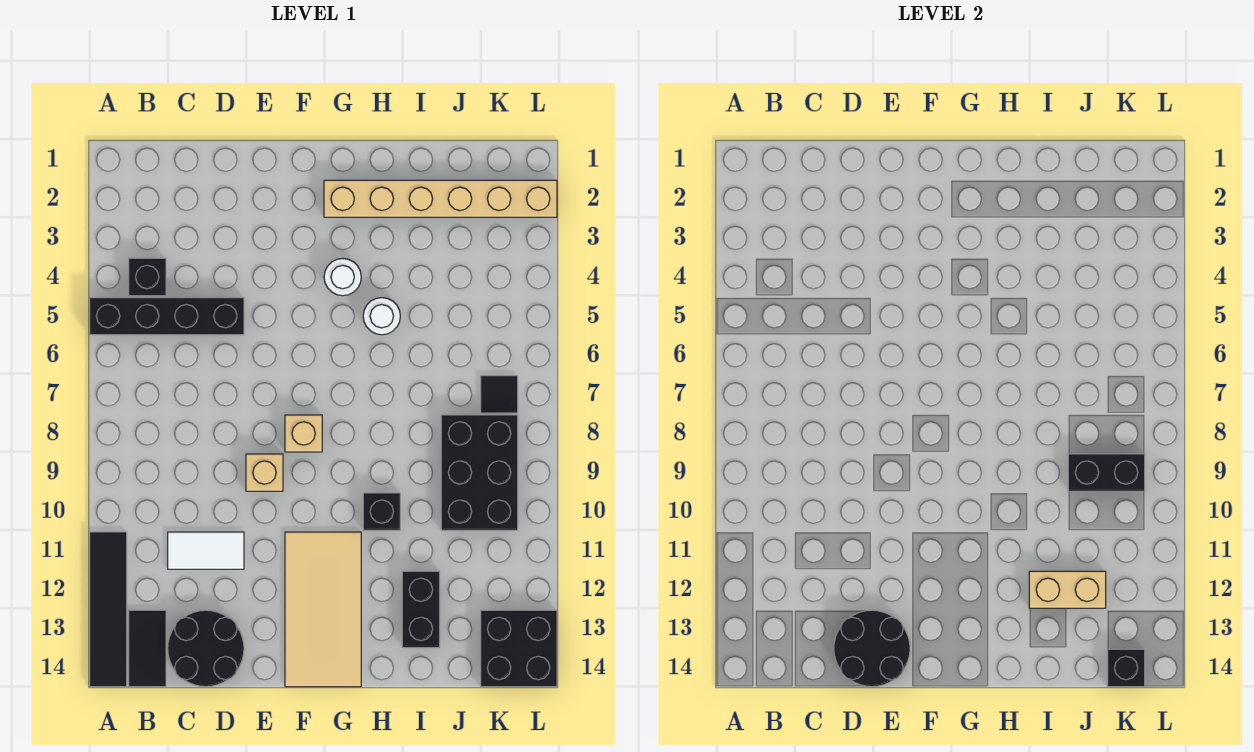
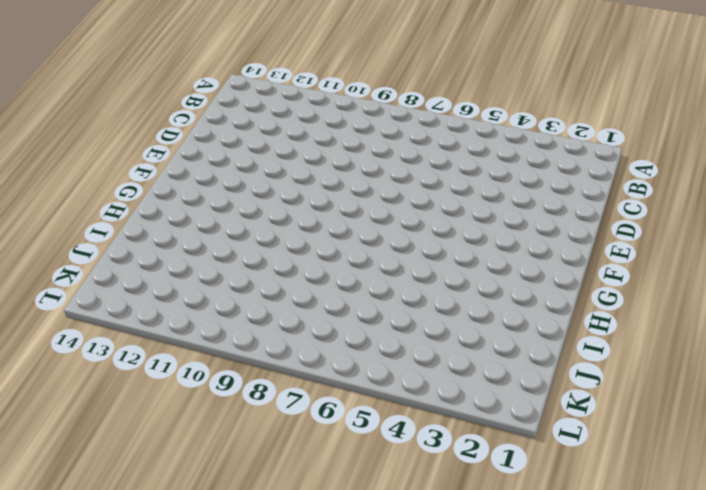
none -> black brick A5:D5 level 1
none -> black tile A11:A14 level 1
none -> black brick B4 level 1

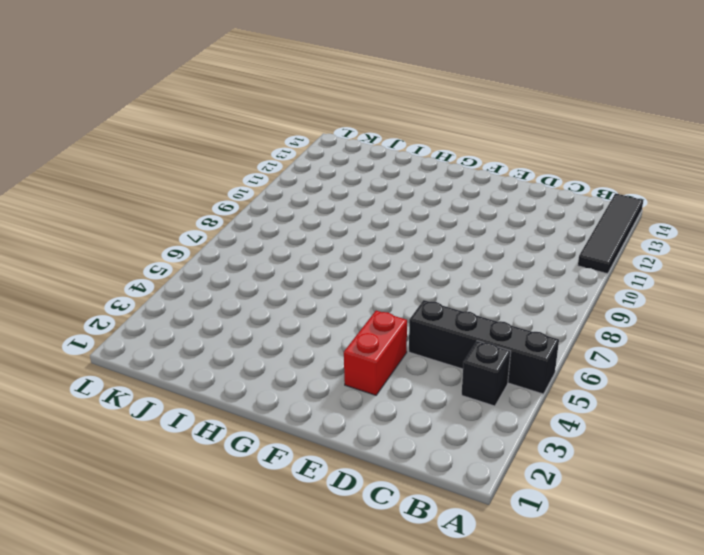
red brick E3:E4 level 1 -> none
none -> black tile B13:B14 level 1
none -> white tile C11:D11 level 1
none -> black round brick C13:D14 level 1

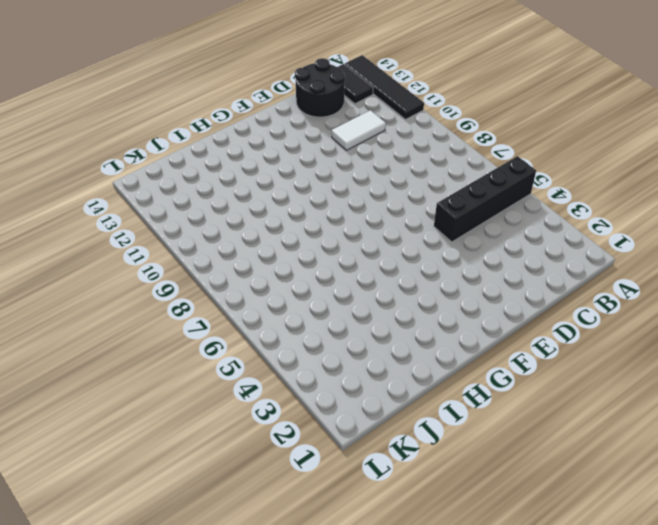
none -> black brick B4 level 1
none -> tan brick E9 level 1
none -> tan brick F8 level 1

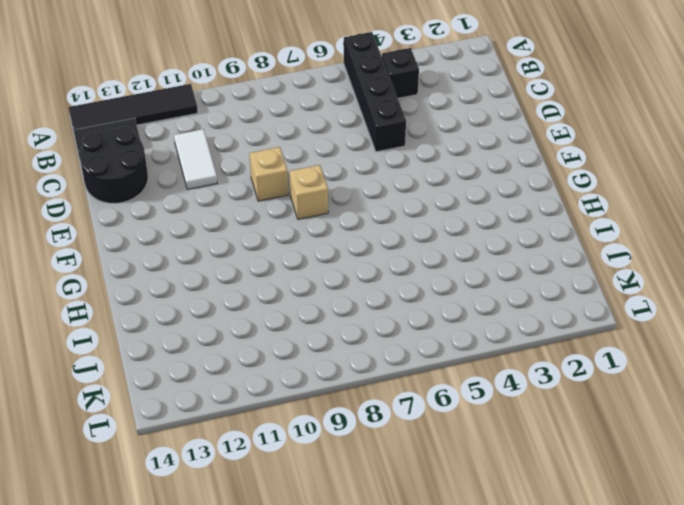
none -> tan tile F11:G14 level 1
none -> tan brick G2:L2 level 1
none -> white round brick G4 level 1

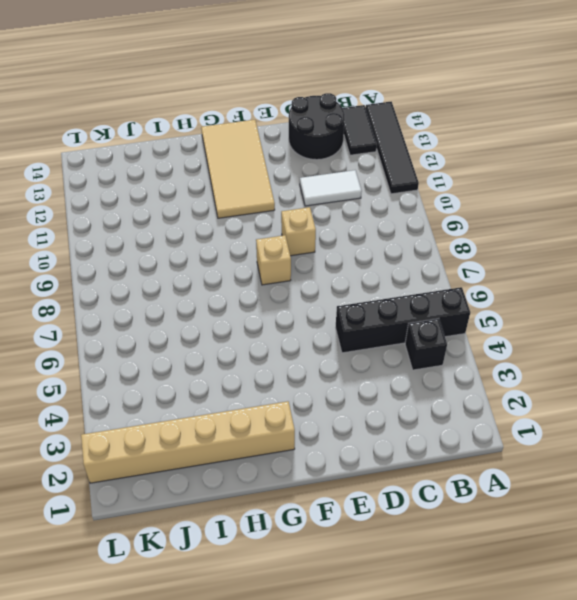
none -> white round brick G4 level 1
none -> white round brick H5 level 1
none -> black brick H10 level 1

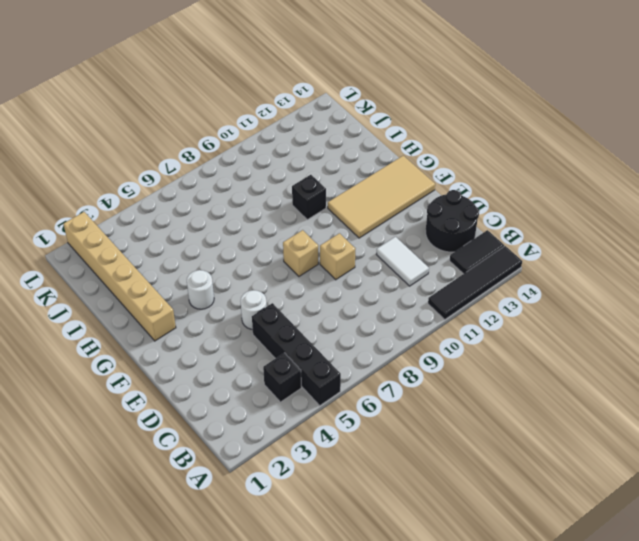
white round brick E5 level 1 -> white round brick H5 level 1
none -> black brick I12:I13 level 1
none -> black brick J8:K10 level 1
none -> black tile K7 level 1

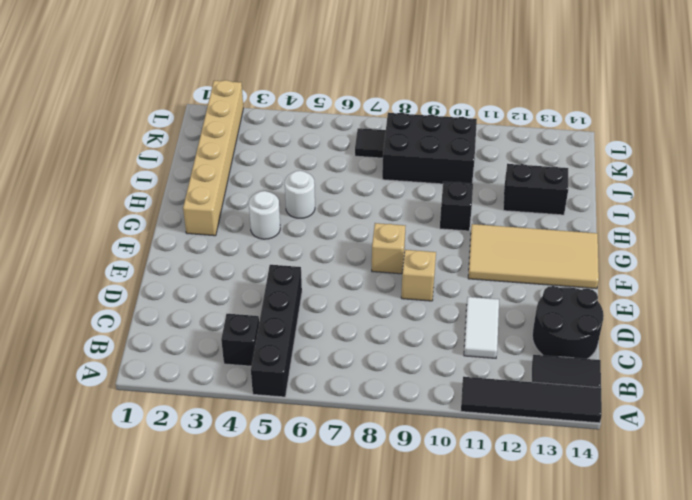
none -> black brick K13:L14 level 1
none -> black round brick D13:E14 level 2
none -> tan brick I12:J12 level 2

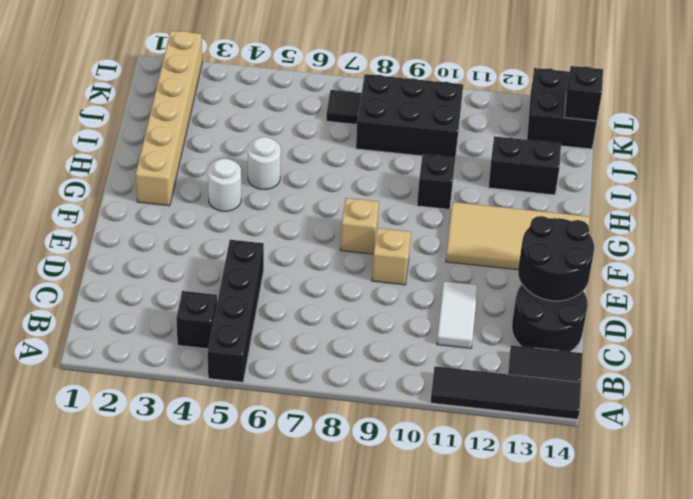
none -> tan brick I12:J12 level 2
none -> black brick J9:K9 level 2

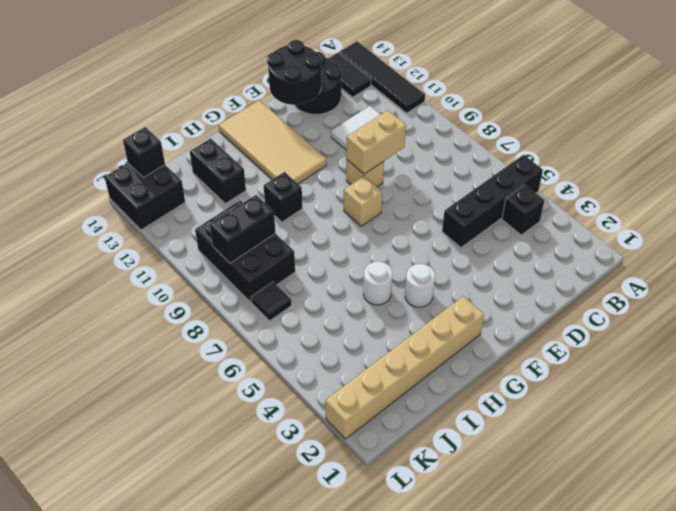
tan brick D9:E9 level 2 -> tan brick I12:J12 level 2

